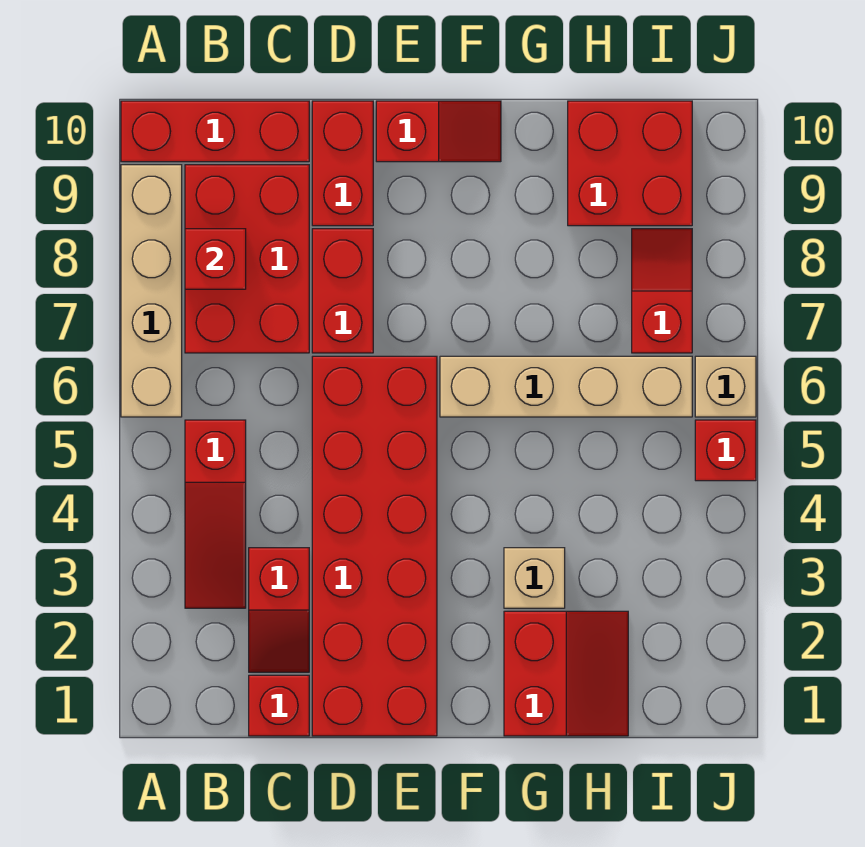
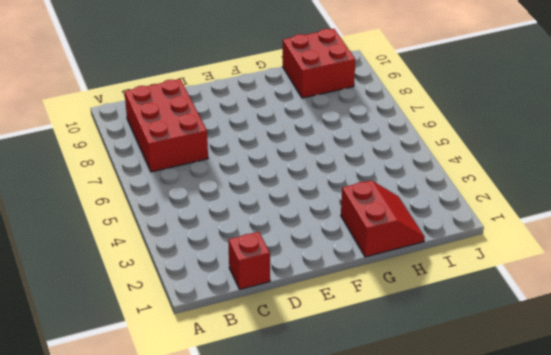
none -> tan brick A6:A9 level 1
none -> red brick A10:C10 level 1
none -> red slope B3:B5 level 1 top 5

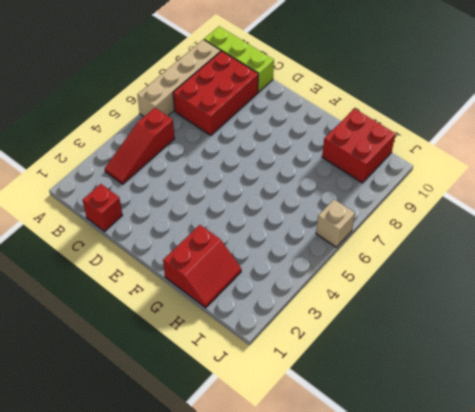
lime brick A10:C10 level 1 -> red brick A10:C10 level 1
none -> red slope C2:C3 level 1 top 3
none -> red brick D1:E6 level 1
none -> red brick D7:D8 level 1

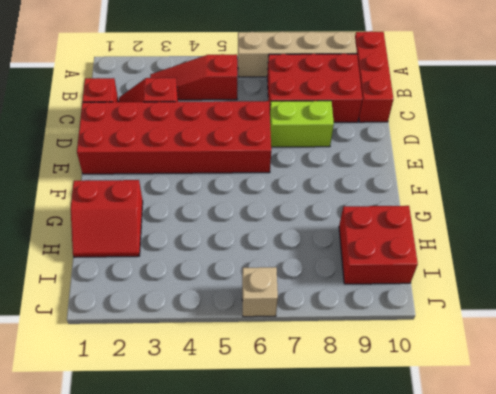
lime brick D7:D8 level 1 -> red brick D7:D8 level 1
none -> red brick D9:D10 level 1
none -> red slope E10:F10 level 1 top E
none -> tan brick F6:I6 level 1

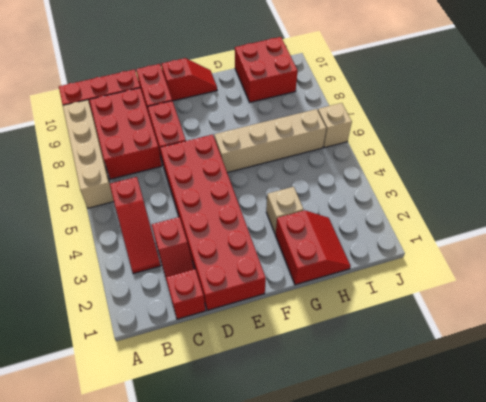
none -> red slope I7:I8 level 1 top 7
none -> red brick J5 level 1
none -> red brick B8 level 2

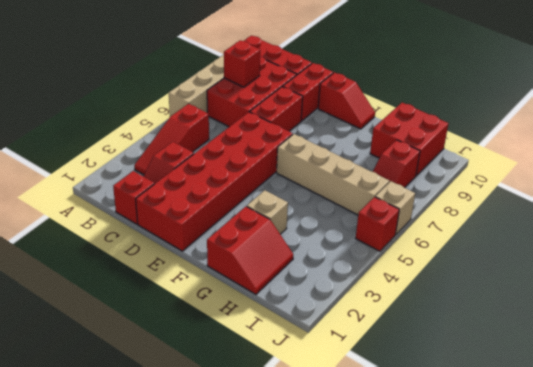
red slope I7:I8 level 1 top 8 -> red slope I7:I8 level 1 top 7

